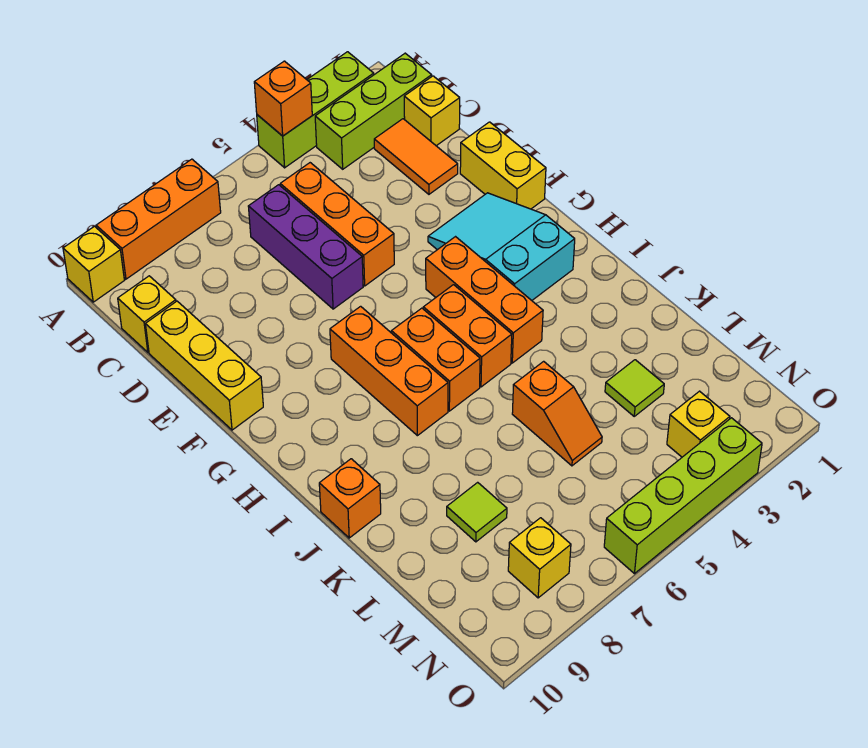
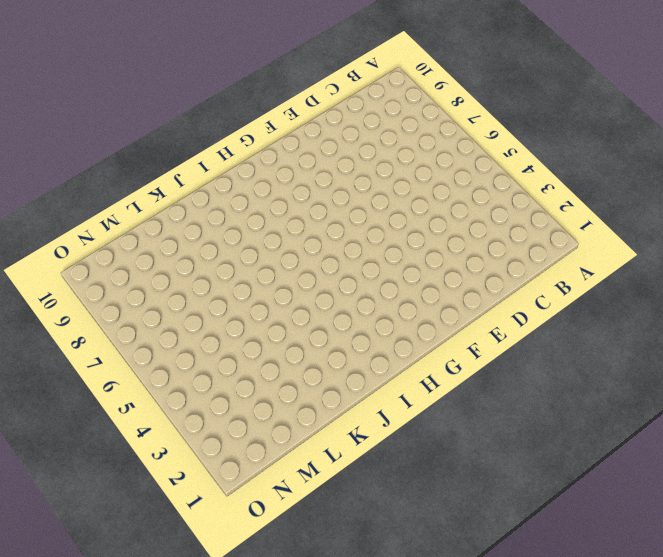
none -> lime brick A2:A4 level 1
none -> orange brick A7:A9 level 1
none -> yellow brick A10 level 1

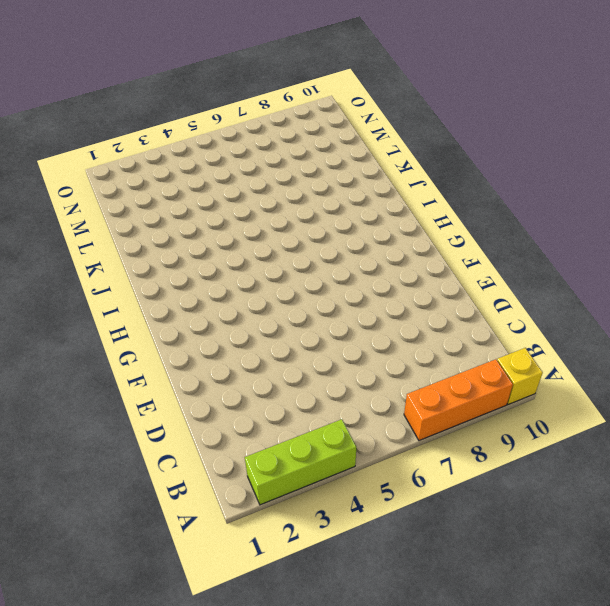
none -> lime brick B1:B3 level 1
none -> yellow brick C1 level 1
none -> orange tile C2:D2 level 1

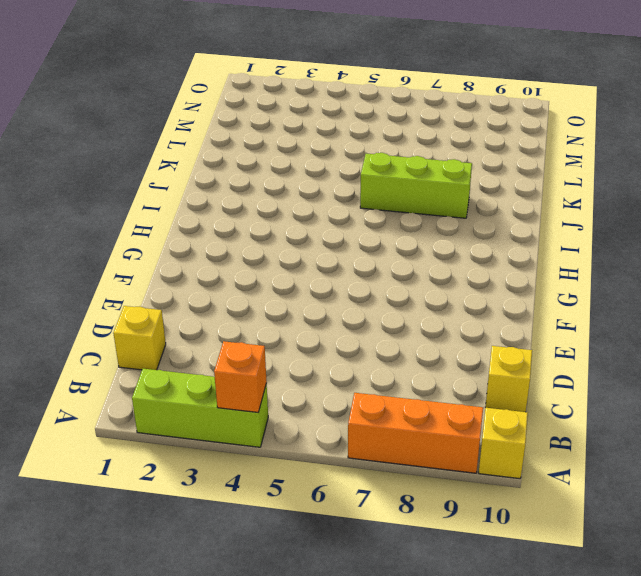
lime brick J6:J8 level 1 -> lime brick B1:B3 level 1
none -> orange tile C2:D2 level 1
none -> orange brick C5:E5 level 1
none -> purple brick C6:E6 level 1

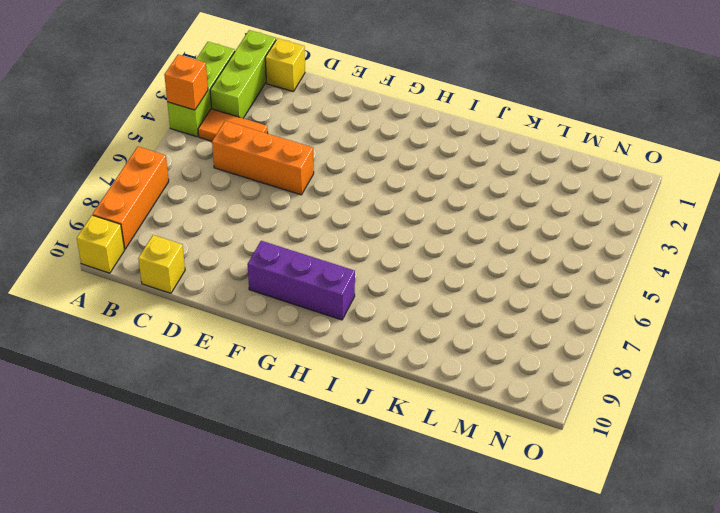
orange tile B4:C4 level 1 -> orange tile C2:D2 level 1
purple brick F9:H9 level 1 -> purple brick C6:E6 level 1
none -> yellow brick D10:F10 level 1
none -> yellow brick E1:F1 level 1
none -> cyan slope F2:H3 level 1 top H

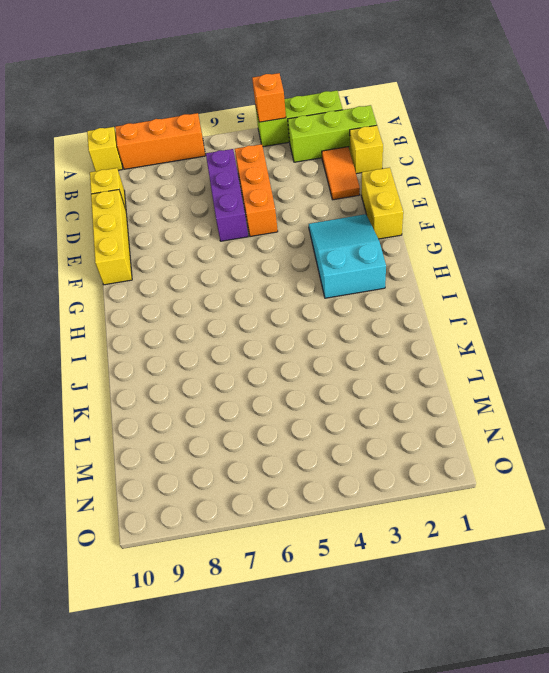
none -> orange brick G4:I4 level 1
none -> orange brick G7:I7 level 1
none -> orange brick H5:I5 level 1

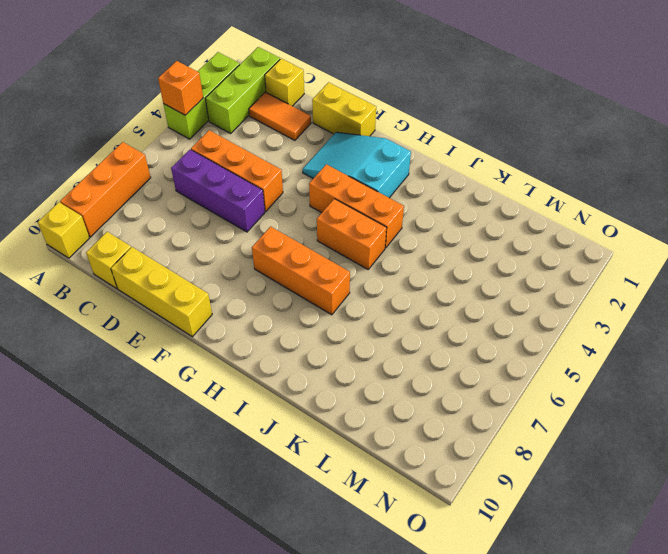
none -> orange brick H6:I6 level 1
none -> orange brick J10 level 1
none -> orange slope K5:L5 level 1 top K

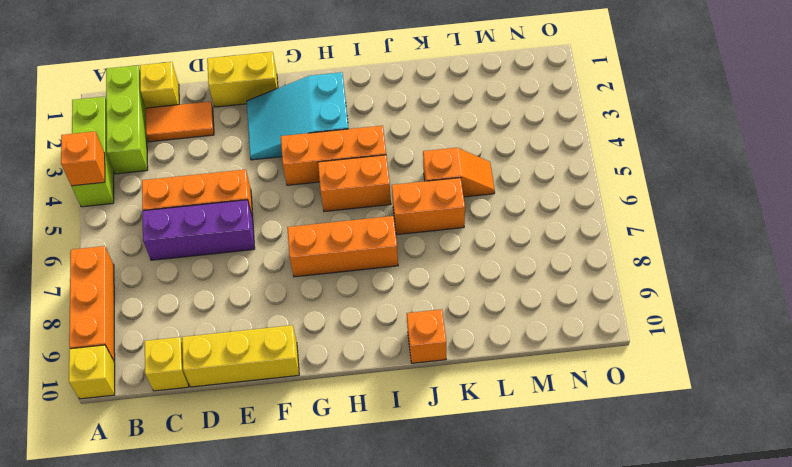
orange brick J6:K6 level 1 -> orange brick H6:I6 level 1
none -> lime tile L3 level 1
none -> lime tile L8 level 1
none -> yellow brick N3 level 1

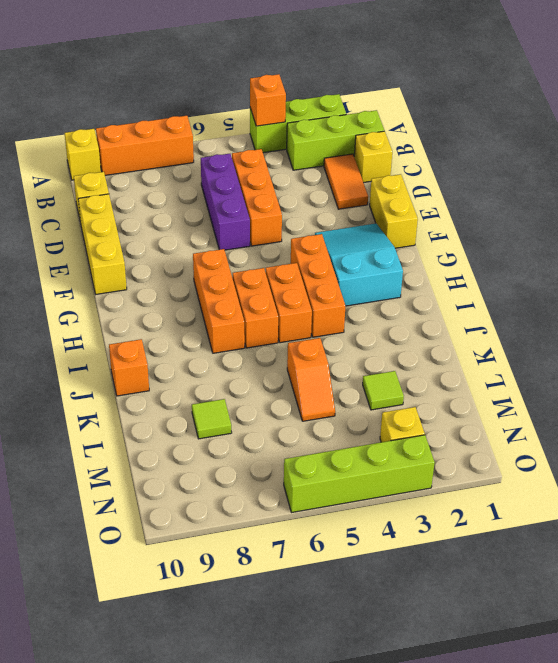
none -> yellow brick N8 level 1

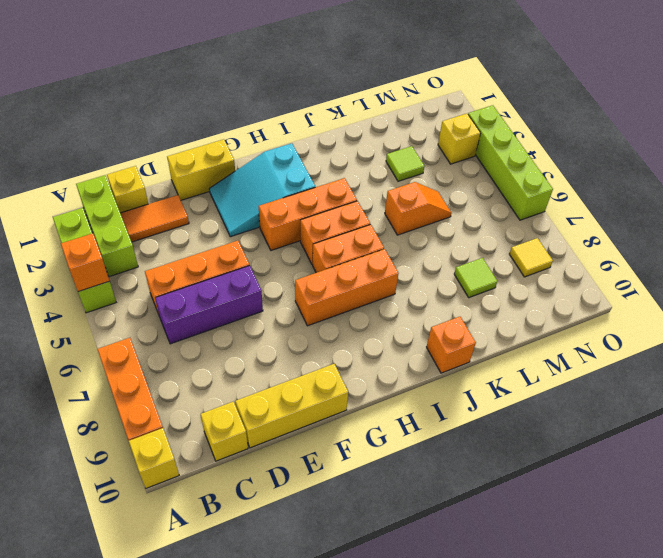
yellow tile N8 level 1 -> yellow brick N8 level 1

